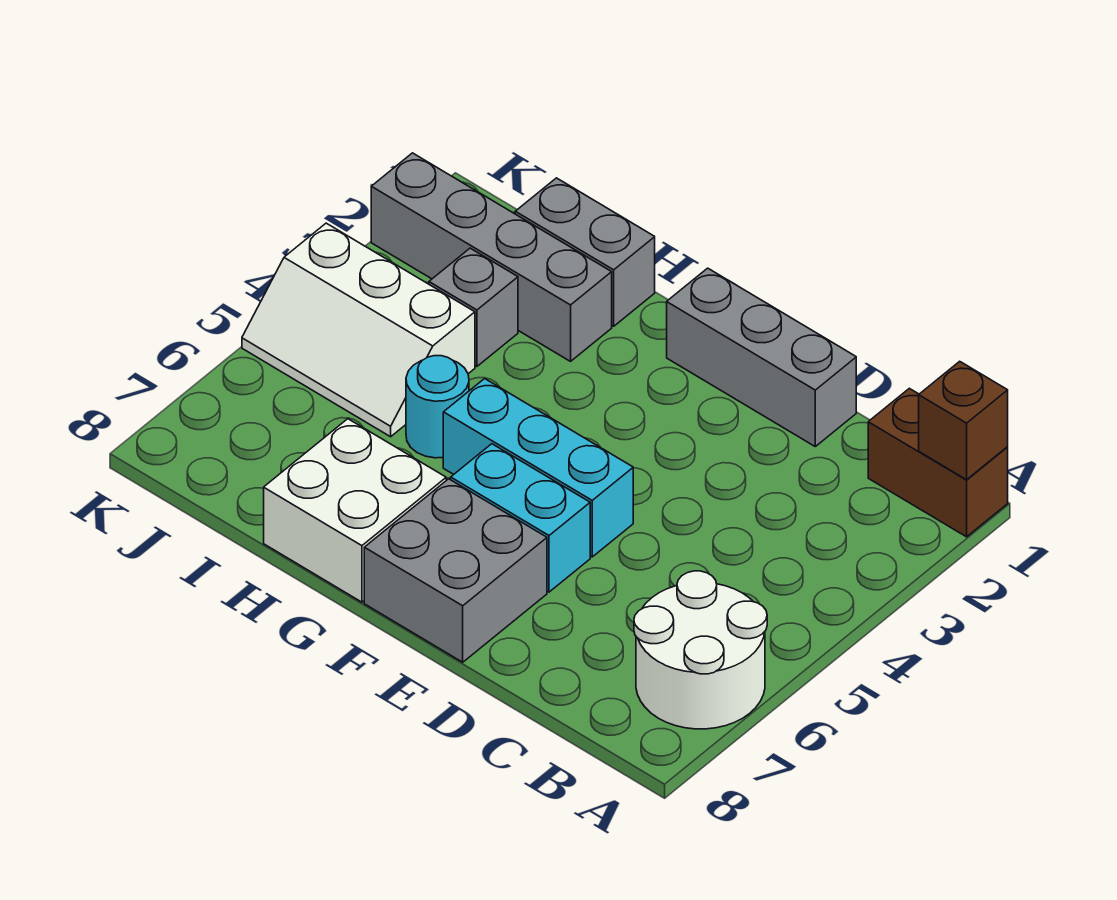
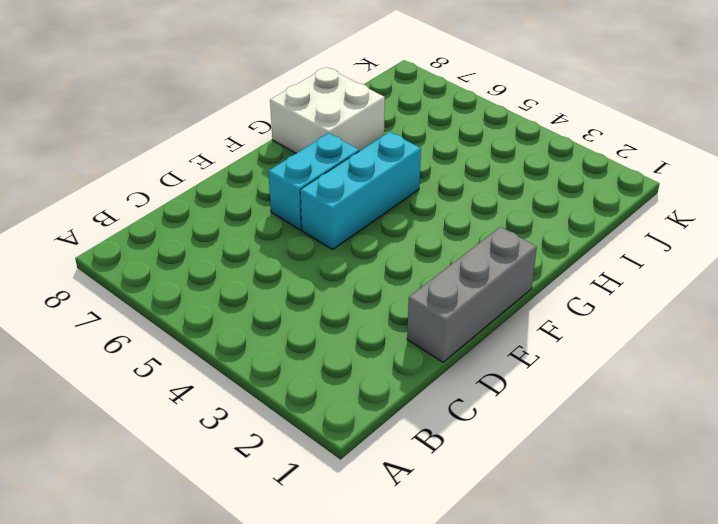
none -> brown brick A1:B1 level 1
none -> white round brick A6:B7 level 1
none -> grey brick E7:F8 level 1

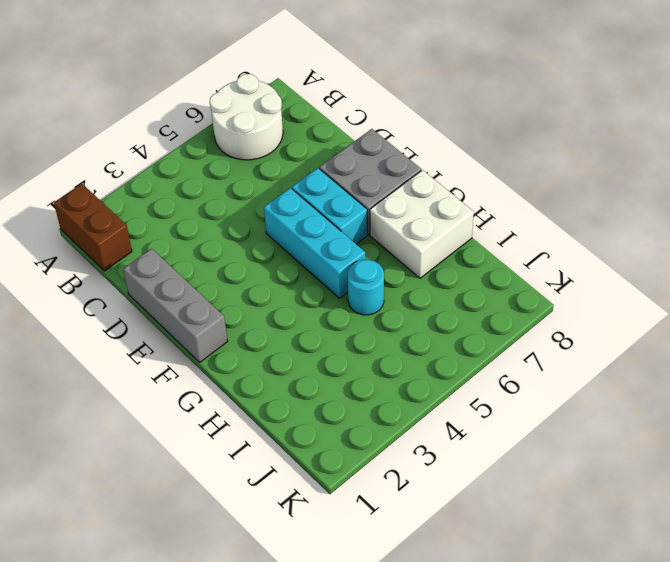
none -> grey brick H1:I1 level 1
none -> grey brick H2:K2 level 1
none -> grey brick I3 level 1

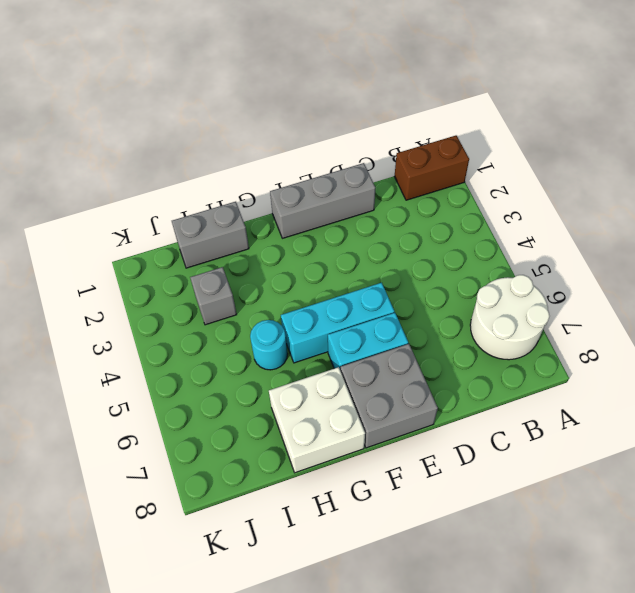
none -> grey brick H2:K2 level 1
none -> white slope I4:K5 level 1 top 4
none -> brown brick A1 level 2

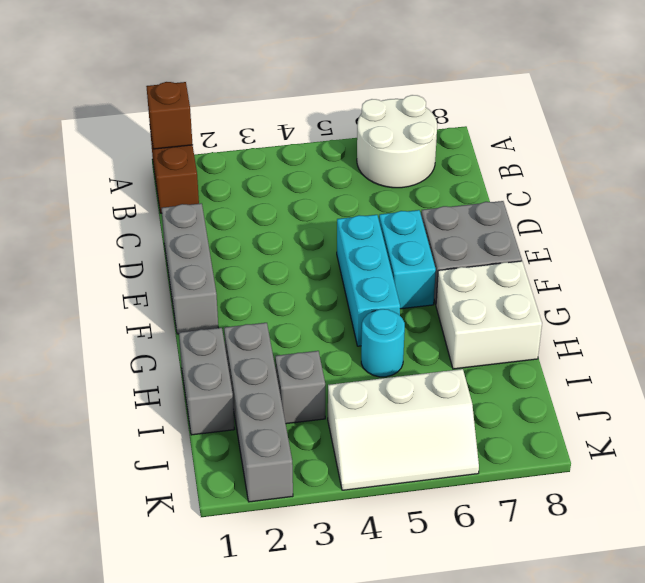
white slope J4:K6 level 1 top J -> white slope I4:K5 level 1 top 4

